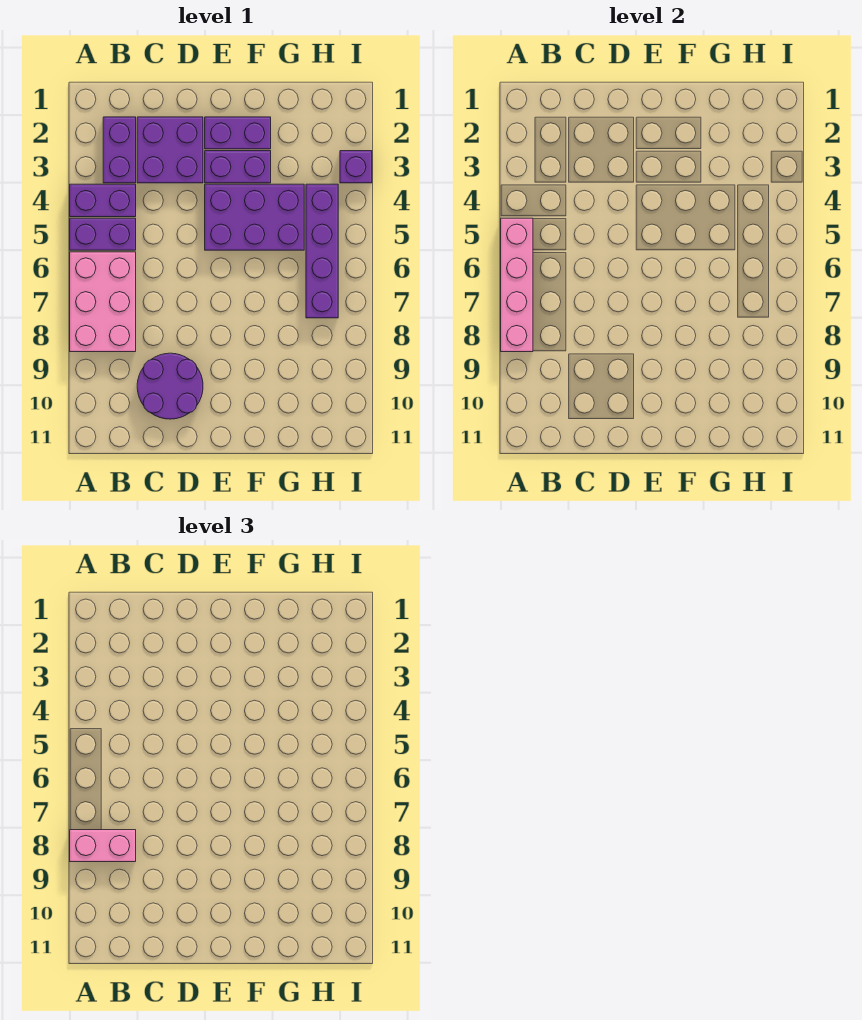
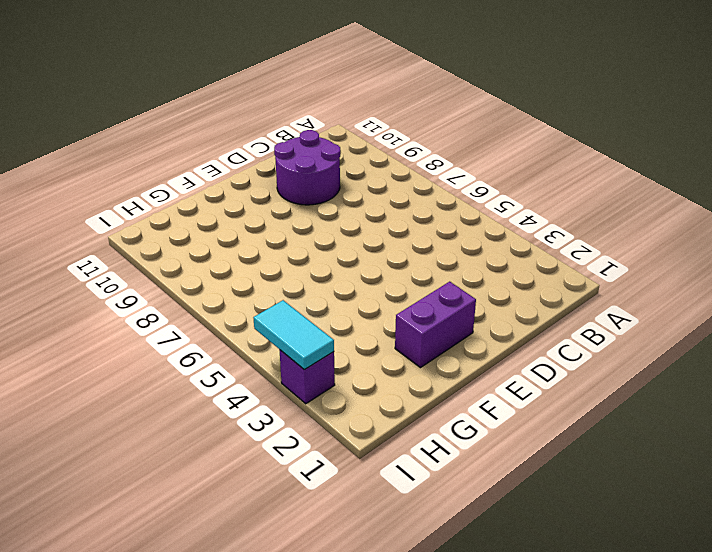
cyan tile I3:I4 level 2 -> none
none -> purple brick A4:B4 level 1
none -> purple brick A5:B5 level 1
none -> pink brick A6:B8 level 1

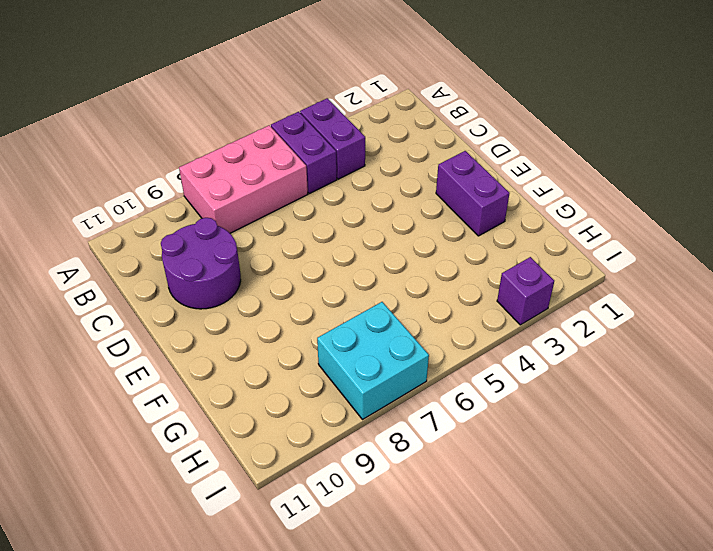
cyan brick H7:I8 level 1 -> purple brick H4:H7 level 1
none -> purple brick B2:B3 level 1
none -> purple brick C2:D3 level 1
none -> purple brick E3:F3 level 1

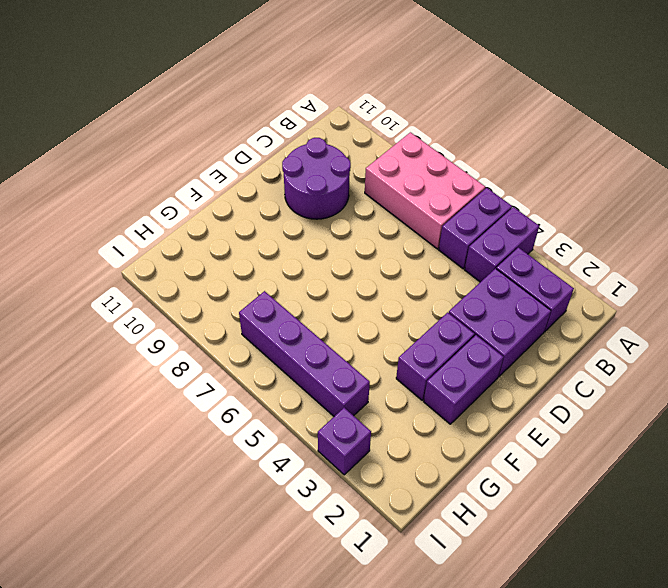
none -> purple brick E4:G5 level 1
none -> pink brick A5:A8 level 2
none -> pink brick A8:B8 level 3

